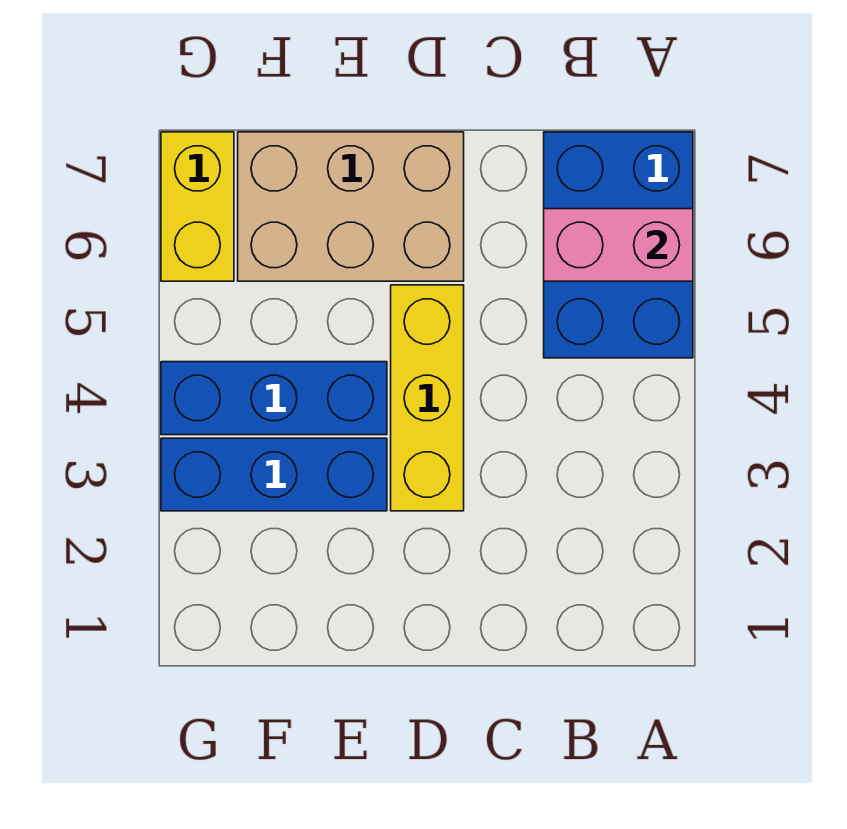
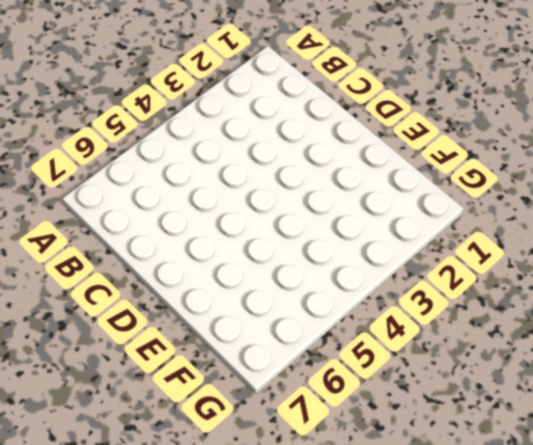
none -> blue brick A5:B7 level 1
none -> yellow brick D3:D5 level 1

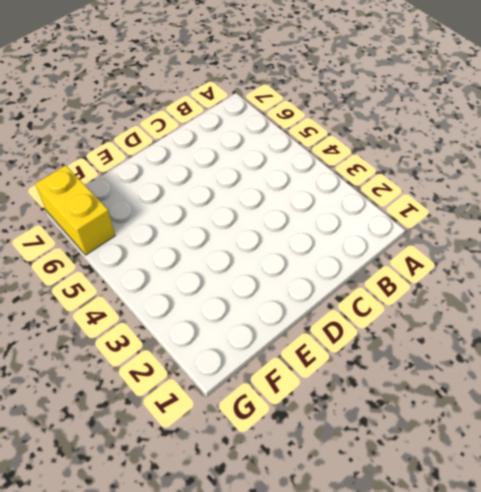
none -> blue brick A5:B7 level 1
none -> yellow brick D3:D5 level 1

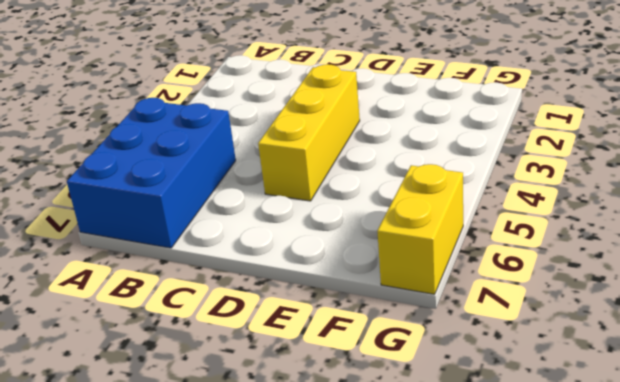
none -> tan brick D6:F7 level 1
none -> blue brick E3:G3 level 1

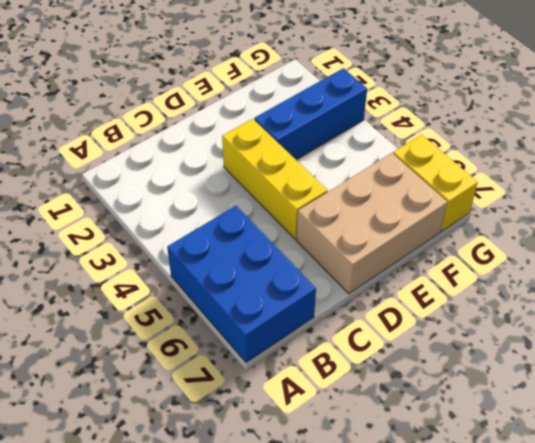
none -> blue brick E4:G4 level 1
none -> pink brick A6:B6 level 2

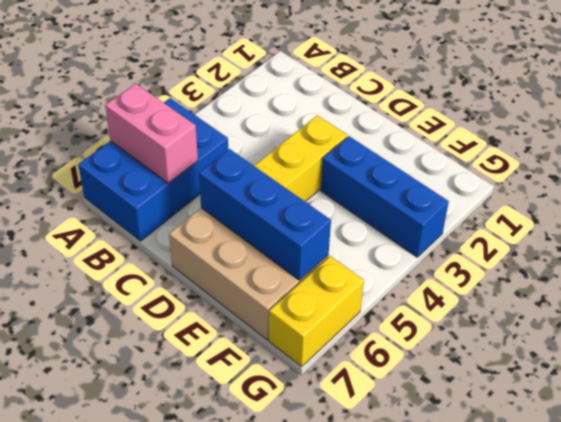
blue brick D6:F6 level 2 -> blue brick E4:G4 level 1

